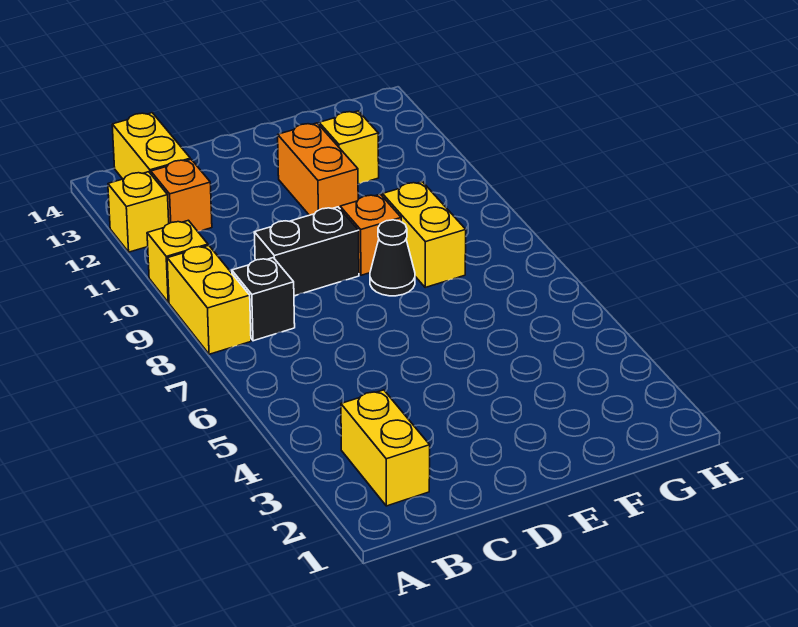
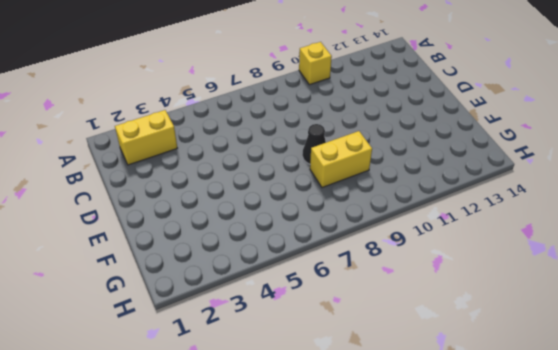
none -> yellow brick A8:A9 level 1
none -> yellow brick A12 level 1
none -> black brick B8 level 1

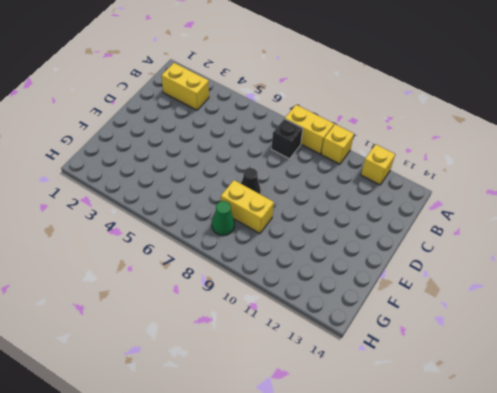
green cone G8 level 1 -> none
none -> orange brick B12 level 1
none -> yellow brick B13:B14 level 1
none -> black brick C9:D9 level 1

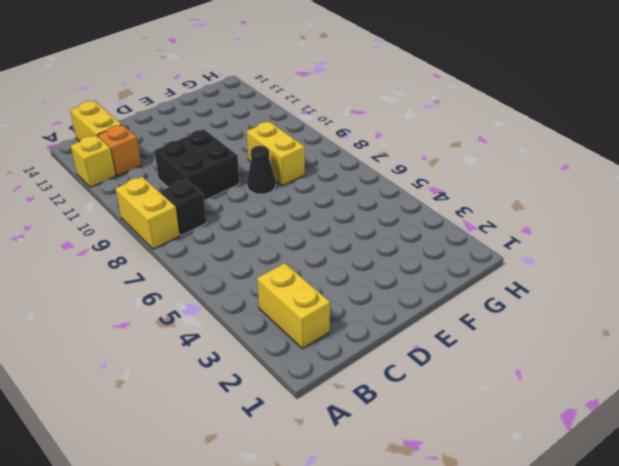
black brick C9:D10 level 1 -> black brick C9:D9 level 1
none -> yellow brick A10 level 1
none -> orange brick E9 level 1
none -> orange brick E11:E12 level 1

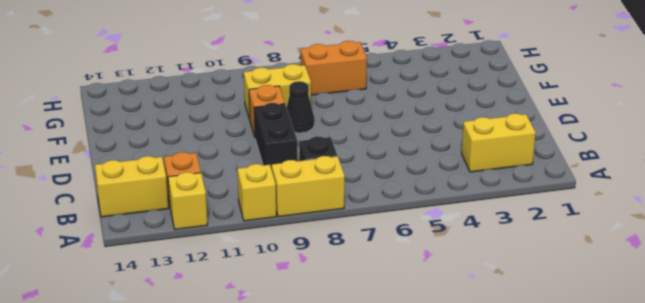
orange brick G6:G7 level 1 -> orange brick E11:E12 level 1
none -> yellow brick F12 level 1

